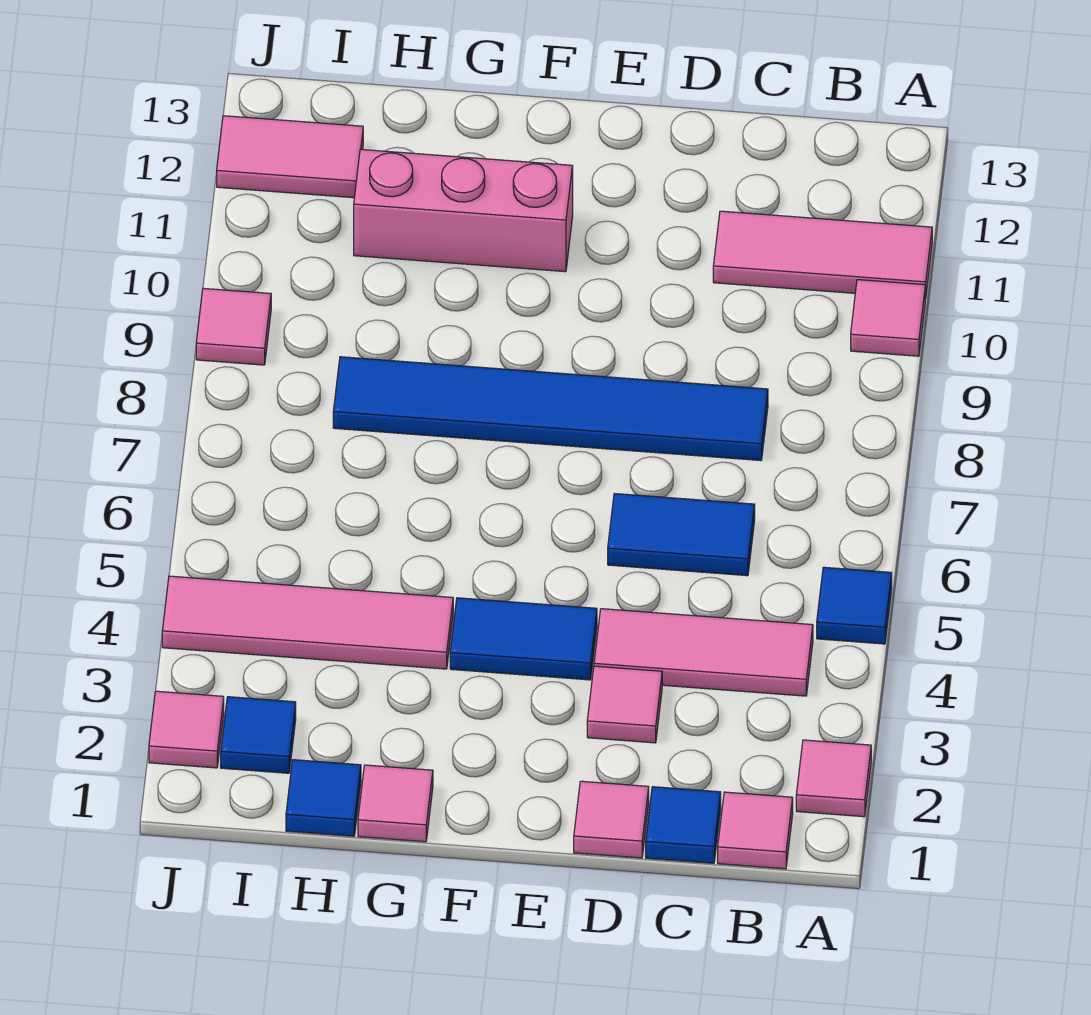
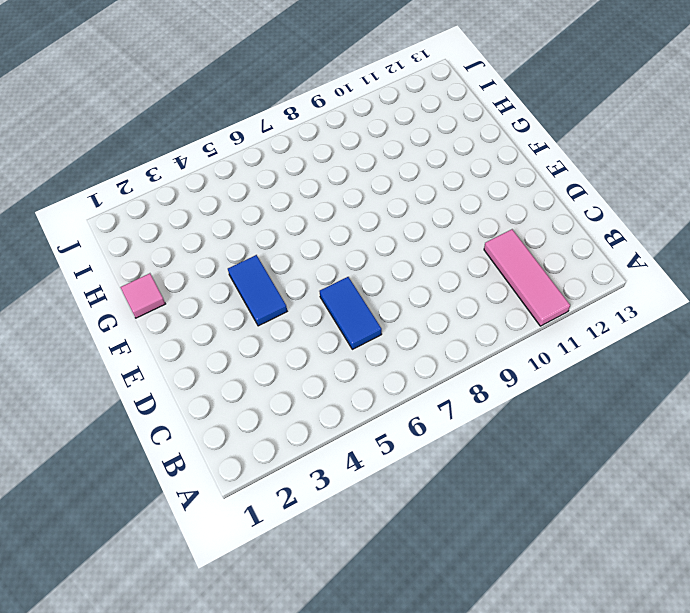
none -> pink tile A2 level 1
none -> blue tile A5 level 1
none -> pink tile A10 level 1

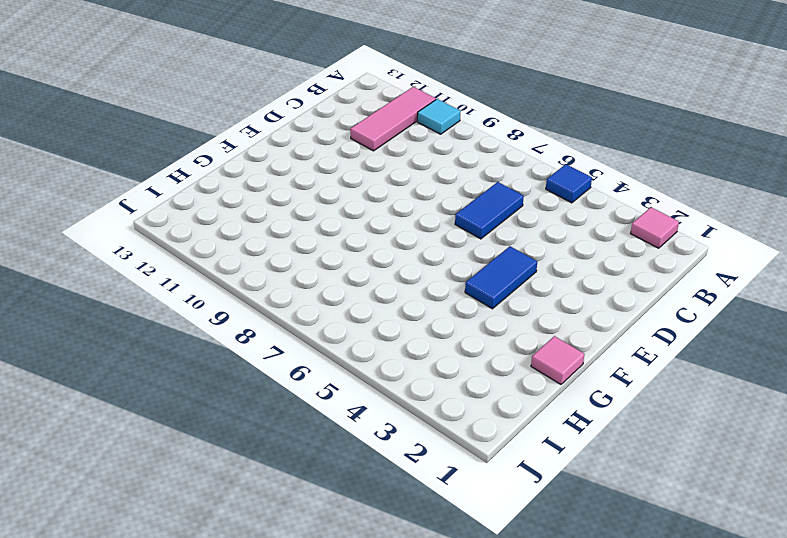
cyan tile A10 level 1 -> pink tile A10 level 1
none -> pink tile B1 level 1
none -> pink tile B4:D4 level 1
none -> blue tile C1 level 1

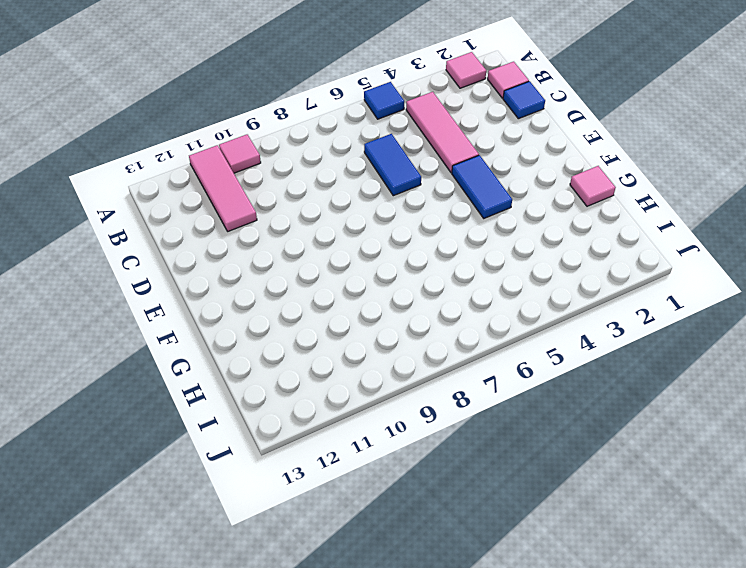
none -> blue tile C8:H8 level 1
none -> pink tile D1 level 1
none -> pink tile D3 level 1

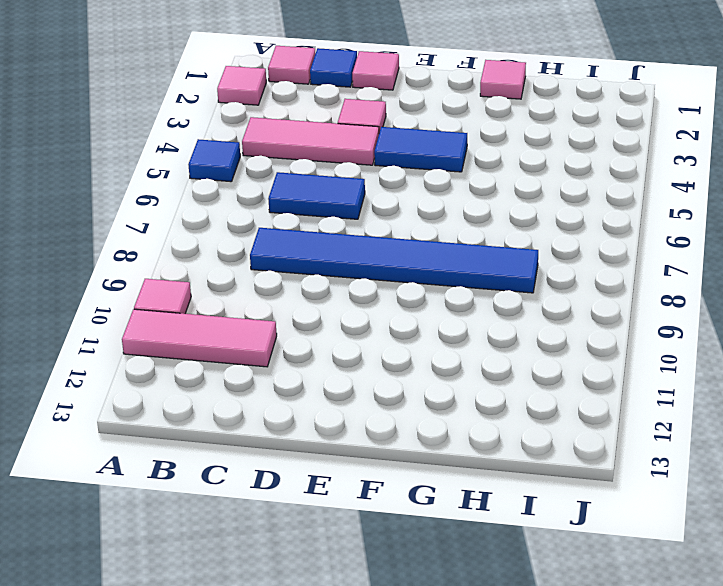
none -> pink brick F11:H11 level 1
none -> pink tile G4:J4 level 1
none -> blue tile H1 level 1

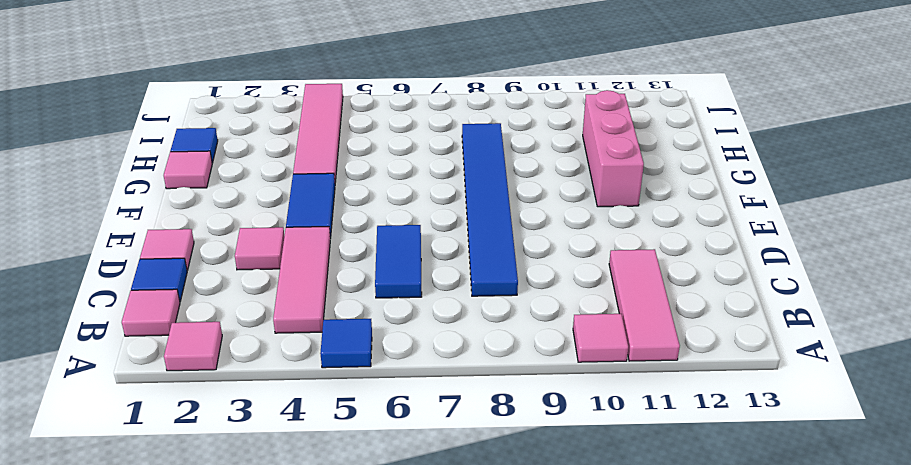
none -> blue tile I2 level 1
none -> pink tile I12:J12 level 1
none -> pink tile J2 level 1

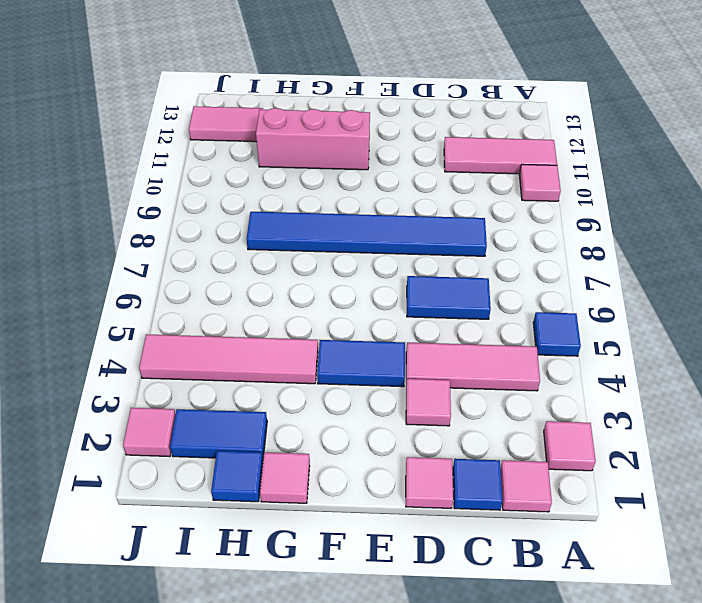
blue tile H2:I2 level 1 -> blue tile I2 level 1
none -> pink tile J9 level 1

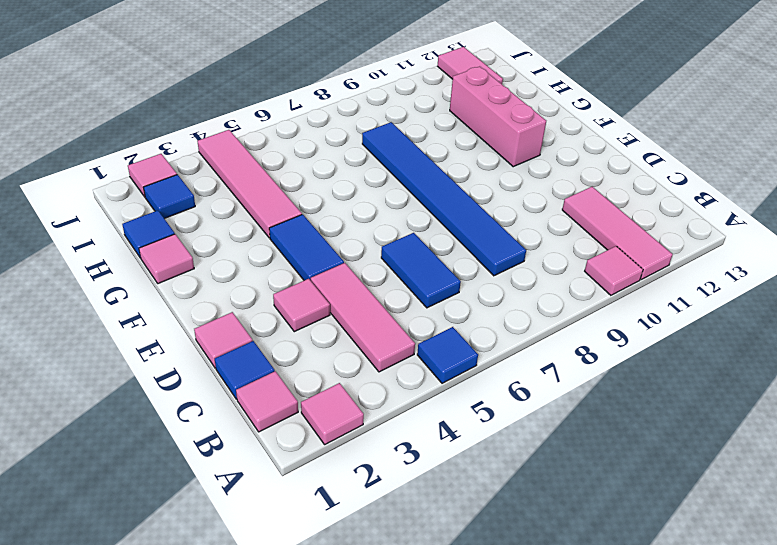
none -> pink tile J9 level 1

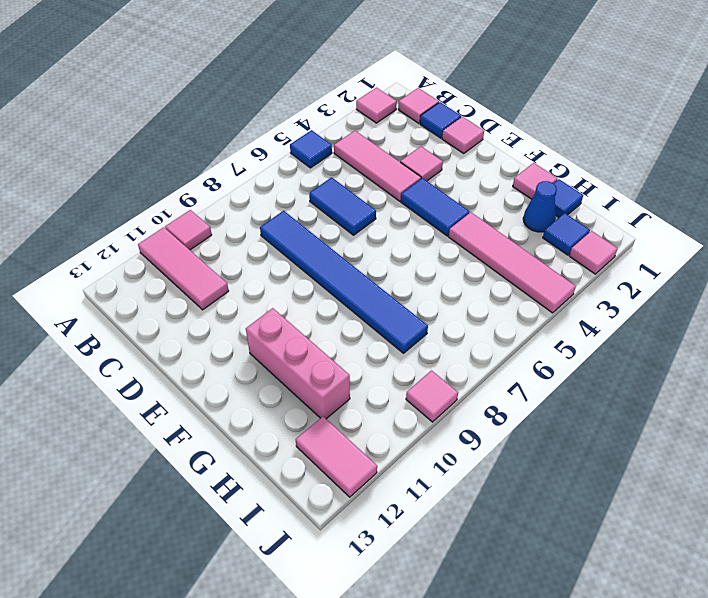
blue cone H2 level 1 -> none

